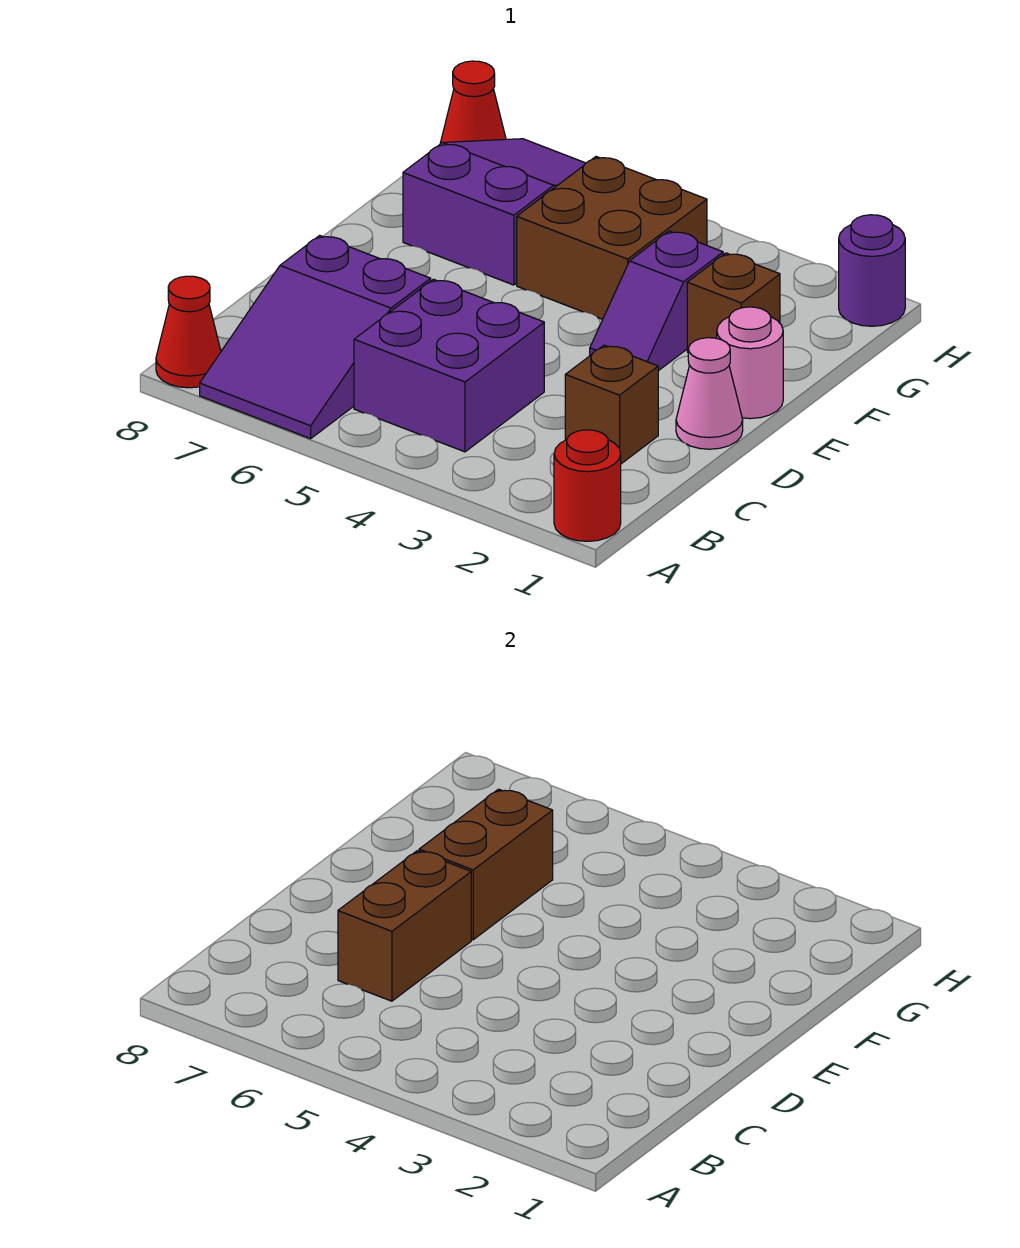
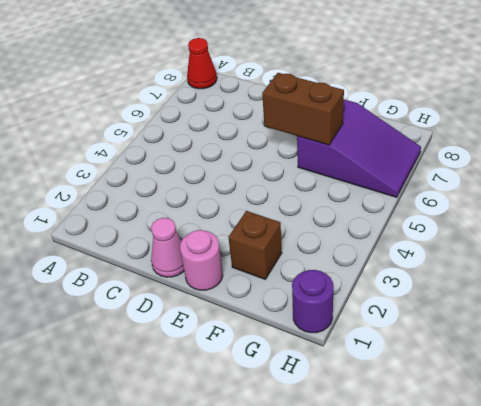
none -> red round brick A1 level 1
none -> purple slope A6:C7 level 1 top C
none -> purple brick B4:C5 level 1

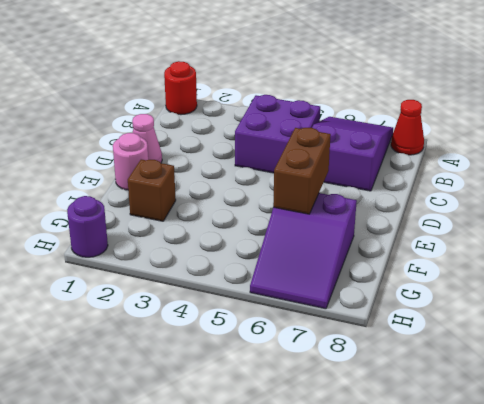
none -> brown brick C2 level 1
none -> purple slope E3:F3 level 1 top F
none -> brown brick F4:G5 level 1

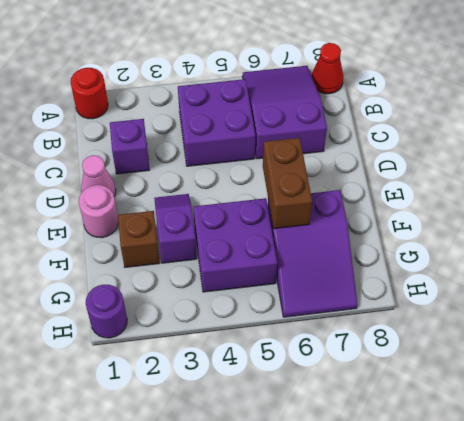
purple brick C2 level 1 -> brown brick C2 level 1
purple brick F4:G5 level 1 -> brown brick F4:G5 level 1
none -> red cone H8 level 1
none -> brown brick C6:D6 level 2

